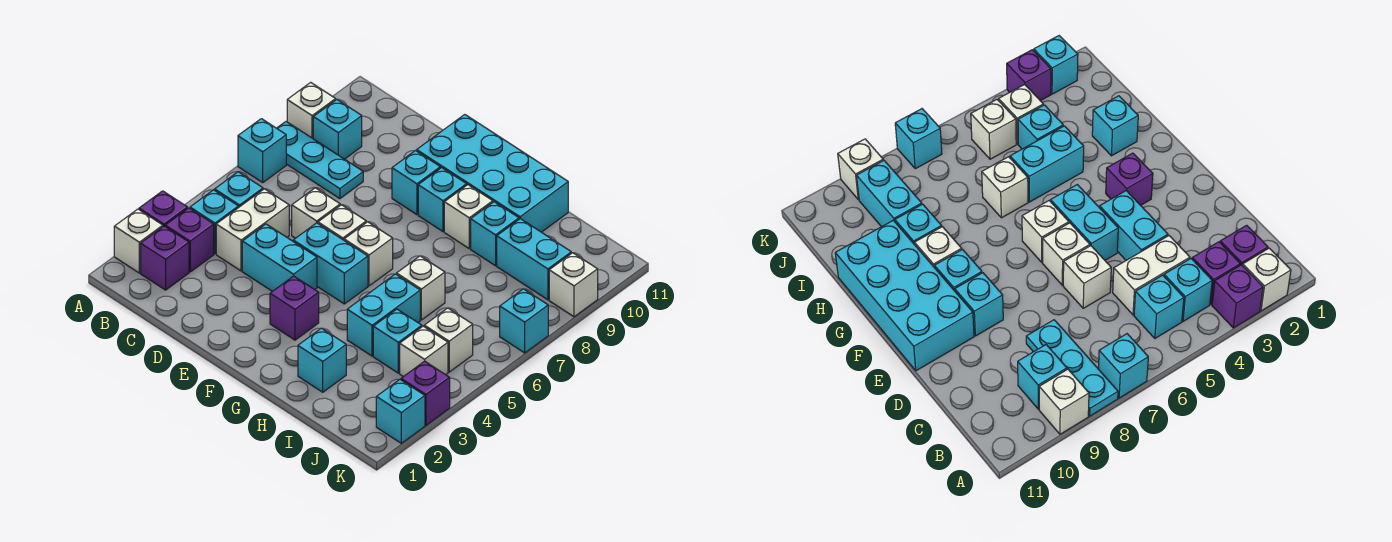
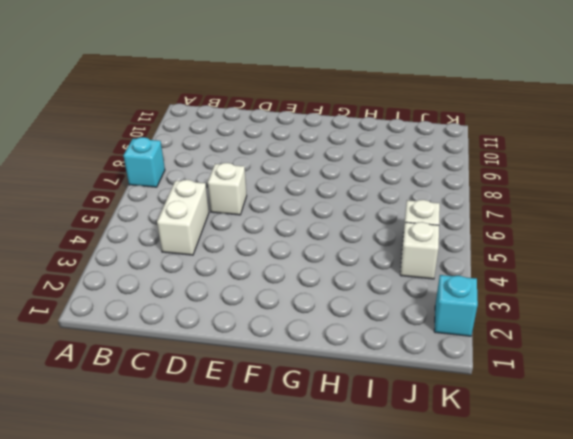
none -> white brick A2 level 1
none -> purple brick A3 level 1
none -> cyan plate A8:C8 level 1
none -> white brick A9 level 1

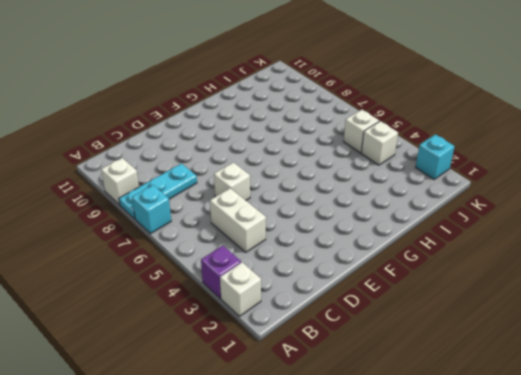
none -> purple brick B2 level 1
none -> purple brick B3 level 1
none -> cyan brick B4 level 1
none -> cyan brick B5 level 1

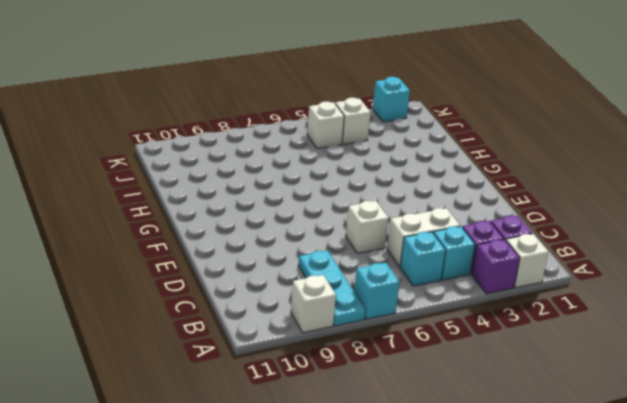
none -> cyan brick B9 level 1
none -> cyan brick D4:E4 level 1
none -> cyan brick E5:F5 level 1
none -> white brick E6 level 1

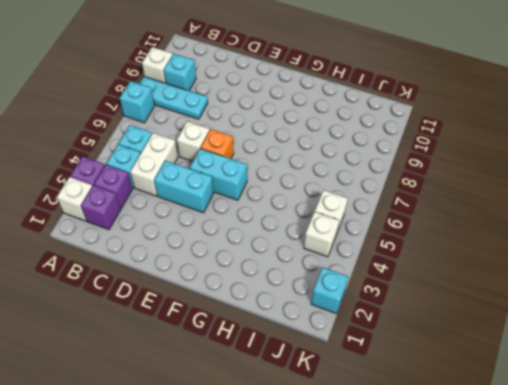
orange brick E6 level 1 -> white brick E6 level 1
none -> cyan brick E9 level 1
none -> cyan brick E10:H11 level 1
none -> purple brick F3 level 1
none -> white brick F6 level 1

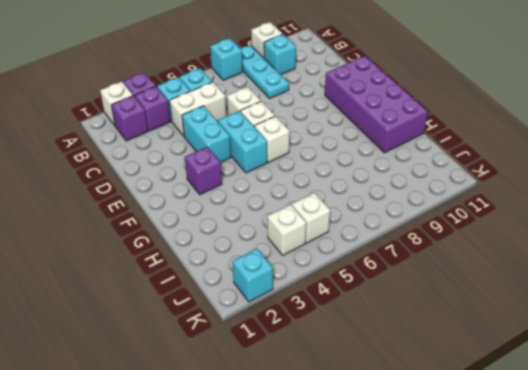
purple brick E10:H11 level 1 -> cyan brick E10:H11 level 1
none -> cyan brick E9 level 1
none -> cyan brick F9 level 1
none -> white brick G9 level 1
none -> cyan brick H2 level 1

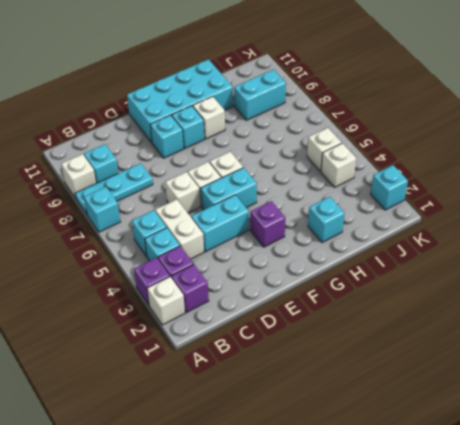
none -> cyan brick H4:H5 level 1
none -> white brick H6 level 1
none -> cyan brick H9 level 1
none -> cyan brick I4 level 1

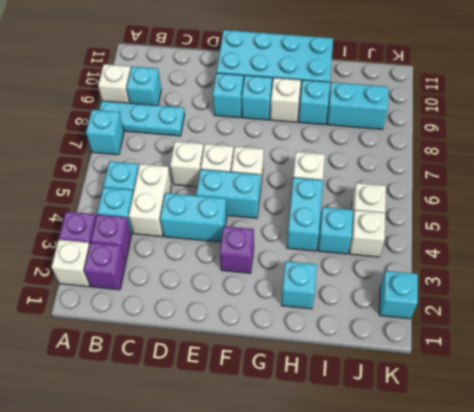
none -> purple brick K3 level 1
none -> cyan brick K7 level 1
none -> white brick K9 level 1

